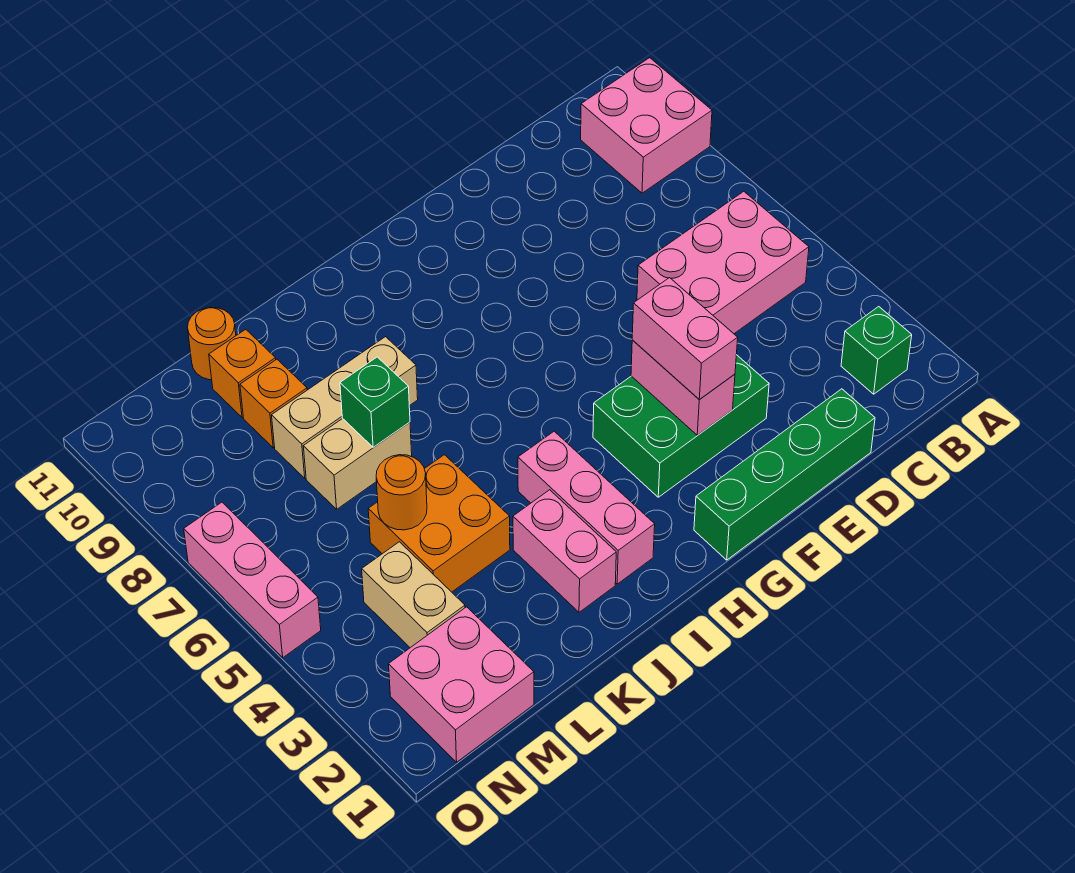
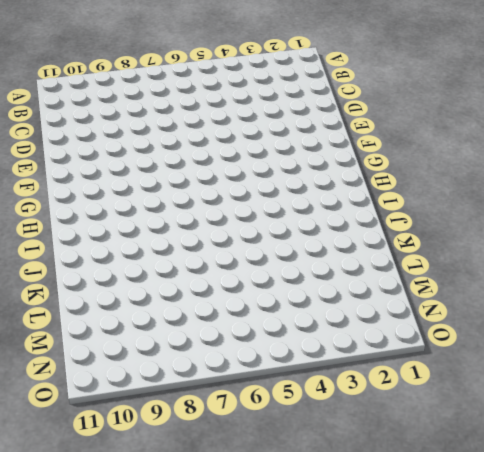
none -> pink brick A9:B10 level 1
none -> green brick B2 level 1
none -> pink brick B5:D6 level 1

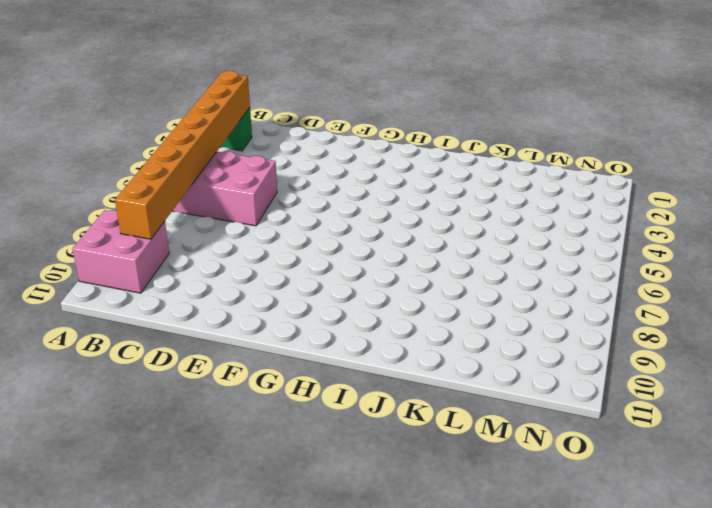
orange brick B2:B9 level 2 -> none
none -> green brick D1:G1 level 1
none -> green brick E3:G4 level 1
none -> pink brick I2:I4 level 1

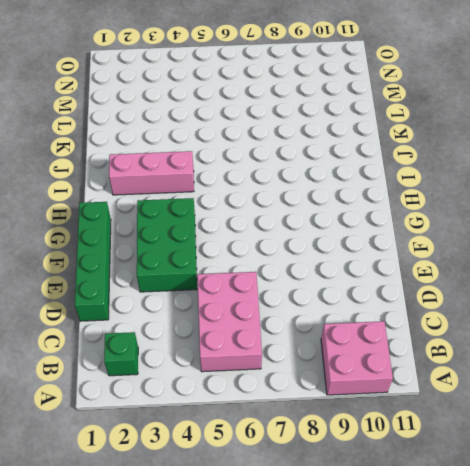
none -> pink brick J2:J3 level 1
none -> tan brick J8:L8 level 1
none -> orange brick K4:L5 level 1

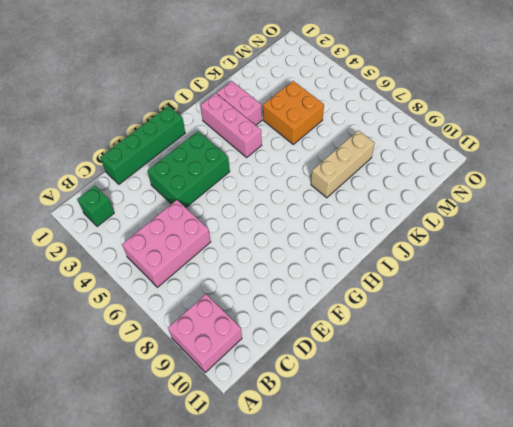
none -> tan brick K7:L7 level 1
none -> orange brick L9 level 1
none -> orange brick L10 level 1

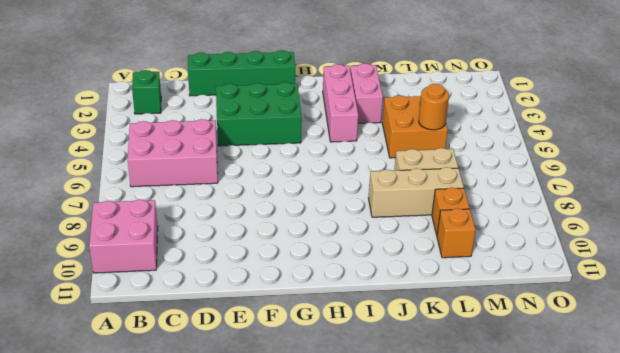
none -> orange round brick L11 level 1
none -> pink brick M1:N2 level 1
none -> tan brick M3:M4 level 1

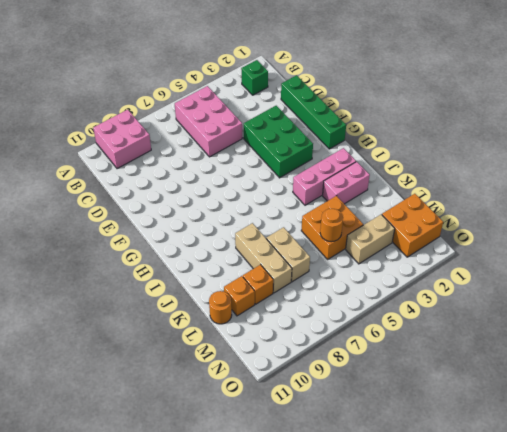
orange brick M1:N2 level 1 -> pink brick M1:N2 level 1
none -> pink brick O5:O7 level 1
none -> pink brick F3:F4 level 2
none -> green brick K7 level 2

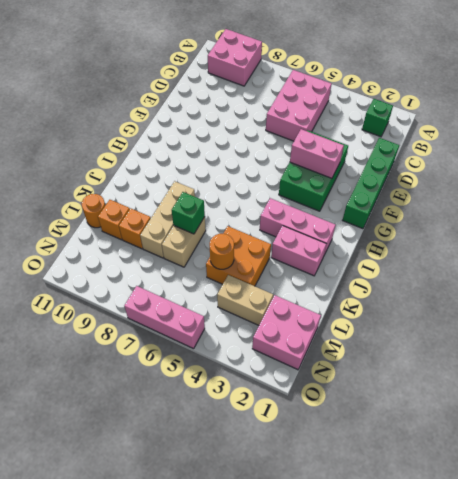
none -> pink brick F3:F4 level 3

